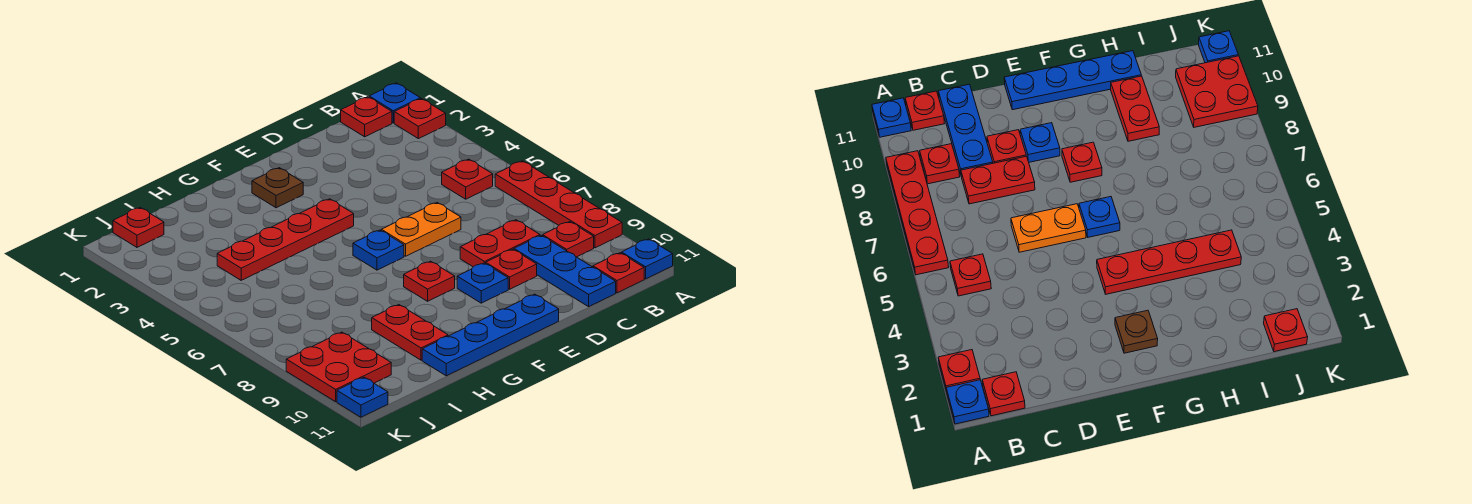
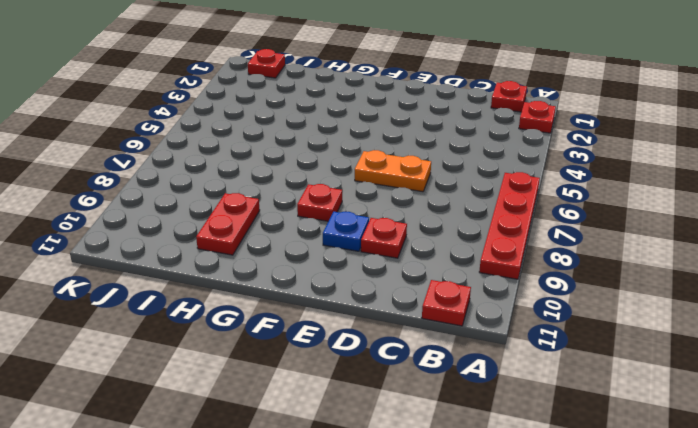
none -> blue plate A1 level 1
none -> blue plate A11 level 1
none -> red plate B5 level 1

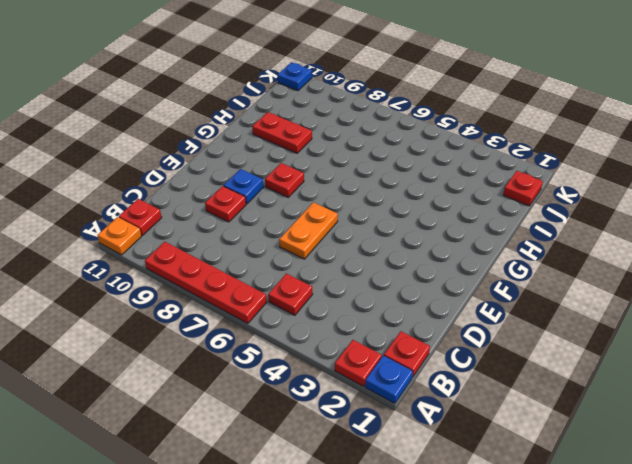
orange plate A11 level 1 -> blue plate A11 level 1
none -> red plate B9 level 1
none -> red plate C8:D8 level 1
none -> blue plate C9:C11 level 1

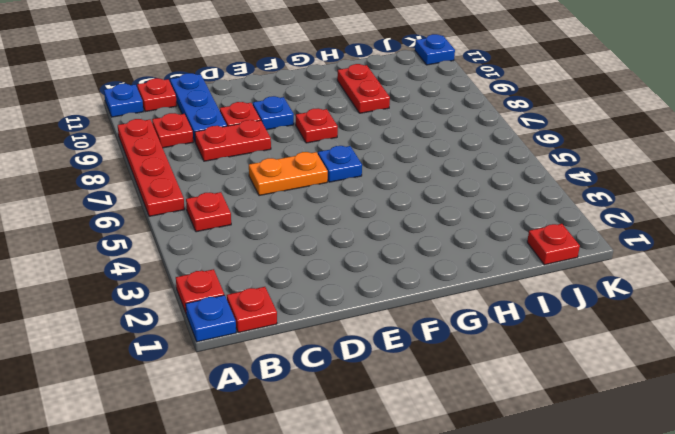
none -> blue plate E11:H11 level 1
none -> brown plate F2 level 1
none -> red plate F4:I4 level 1

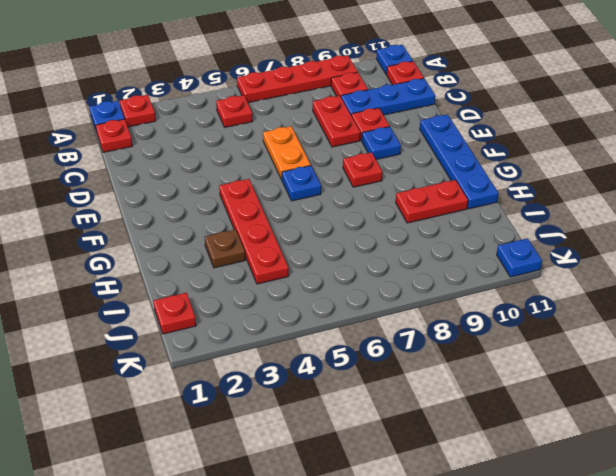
brown plate H3 level 1 -> brown plate F2 level 1
none -> red plate J9:K10 level 1

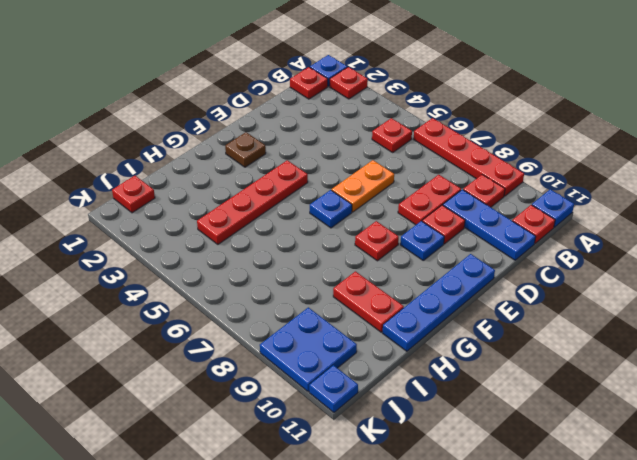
blue plate J9:K10 level 1 -> red plate J9:K10 level 1

